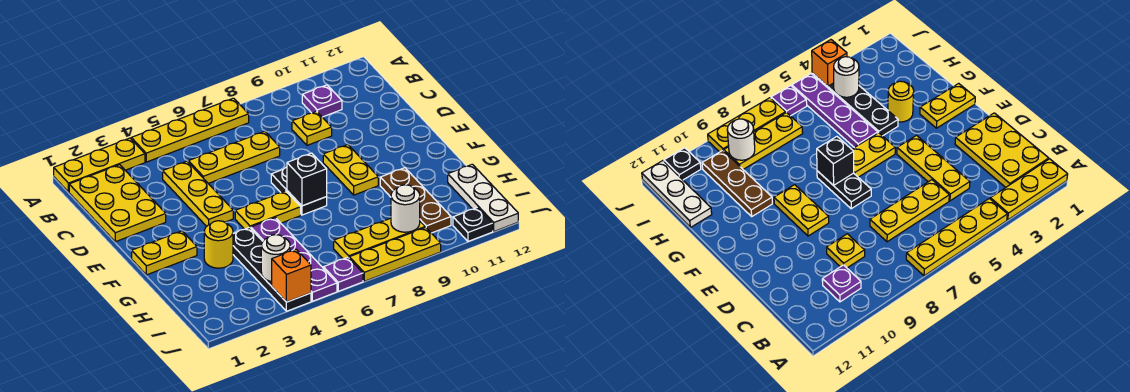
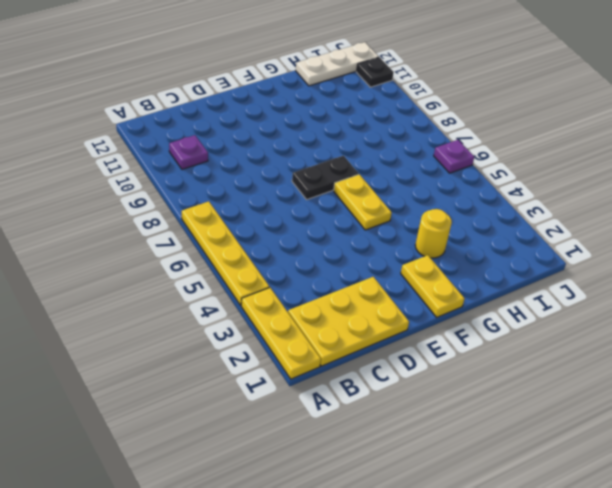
none -> yellow plate C4:E4 level 1
none -> yellow plate C5:C7 level 1
none -> yellow plate C9 level 1

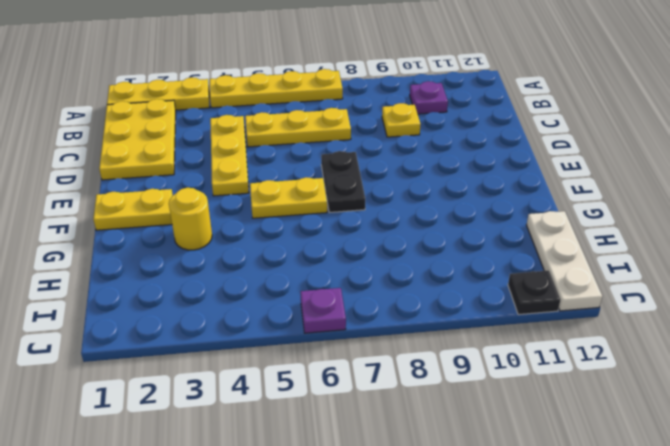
none -> yellow plate E9:F9 level 1
none -> black plate G4:J4 level 1
none -> purple plate G5:J5 level 1

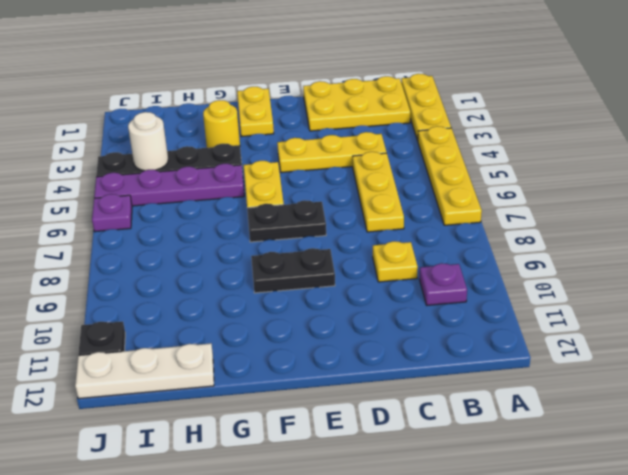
black plate E9:F9 level 1 -> yellow plate E9:F9 level 1
none -> brown plate G10:I10 level 1
none -> yellow plate I7:I9 level 1
none -> yellow plate J7:J9 level 1

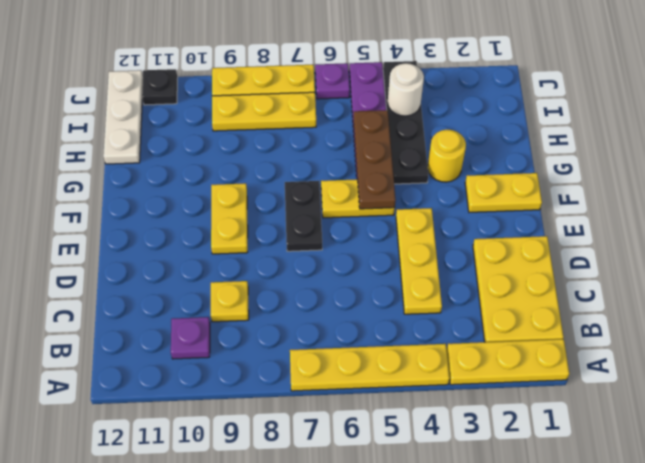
brown plate F5:H5 level 2 -> brown plate G10:I10 level 1
none -> yellow plate C5:C7 level 1
none -> black brick F7 level 2
none -> white round brick I9 level 2

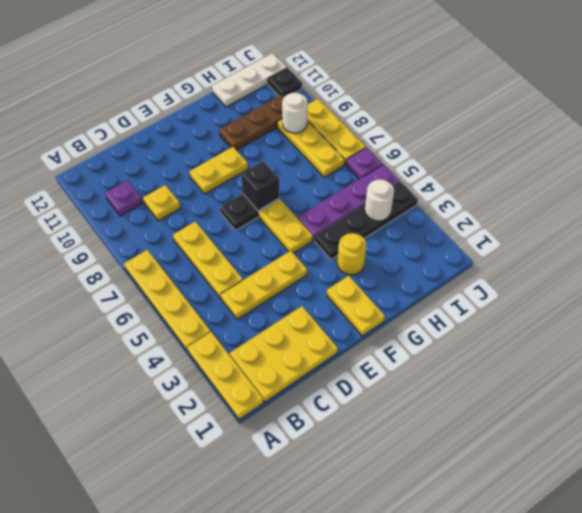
none -> orange brick J4 level 2

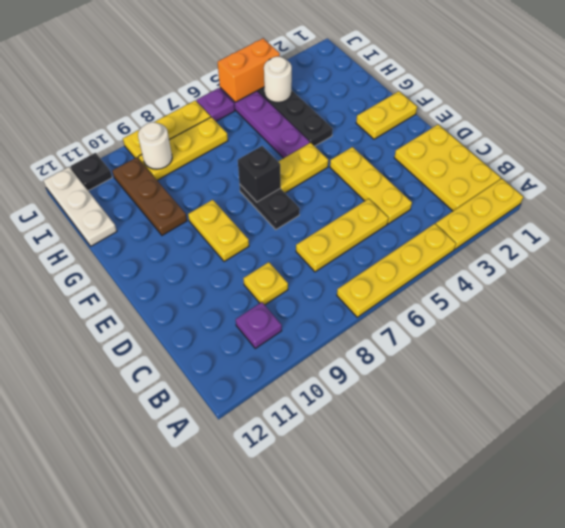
orange brick J4:J5 level 2 -> orange brick J4 level 2
none -> yellow round brick G3 level 1

